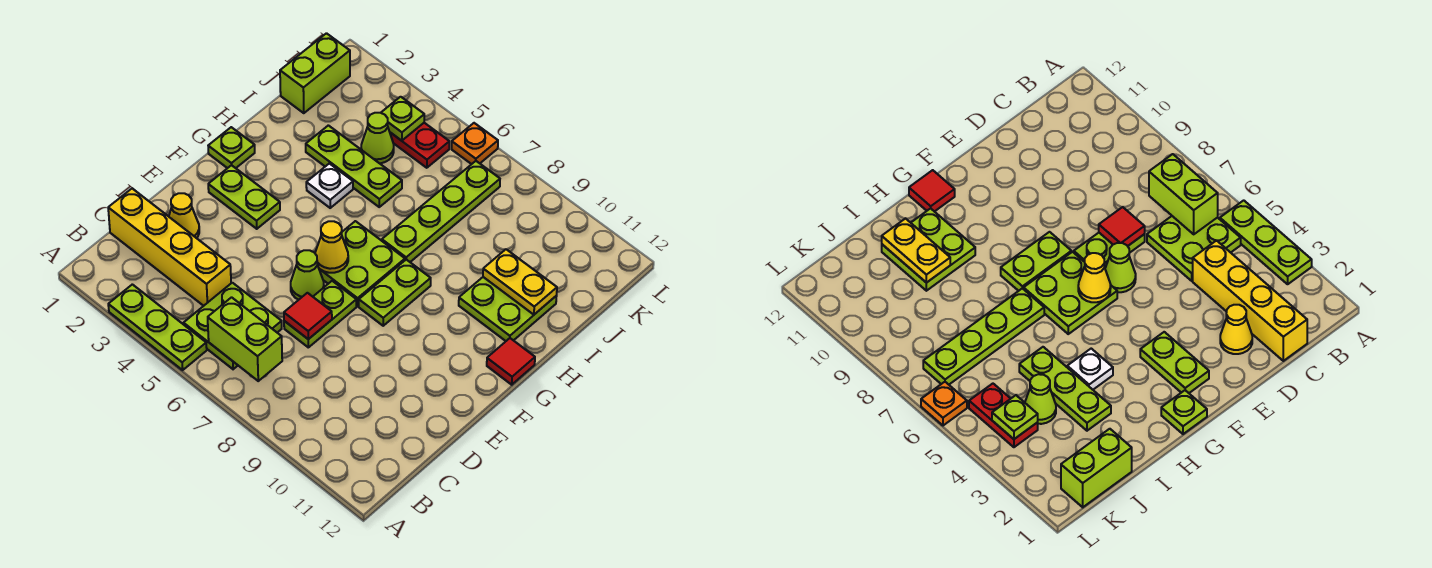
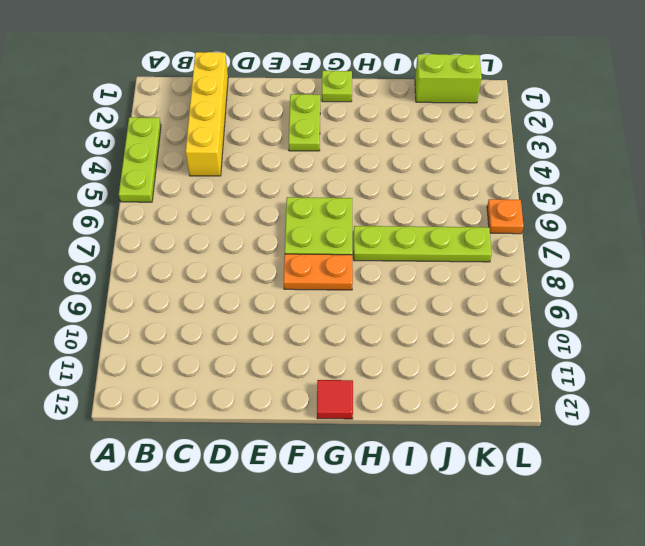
orange plate F8:G8 level 1 -> lime plate F8:G8 level 1
none -> lime plate B5:C6 level 1
none -> yellow cone D2 level 1
none -> lime plate D7:E7 level 1

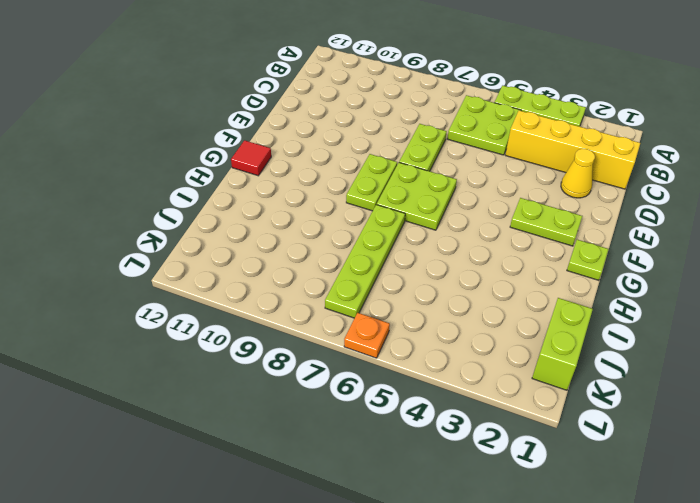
none -> lime cone E6 level 1
none -> white plate H4 level 1
none -> lime plate H10:I11 level 1

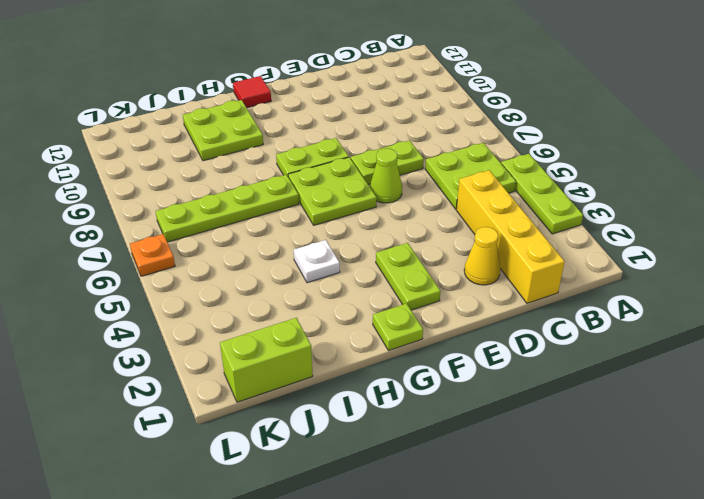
none -> lime plate I3:I5 level 1
none -> lime cone J4 level 1
none -> red plate K4:K5 level 1

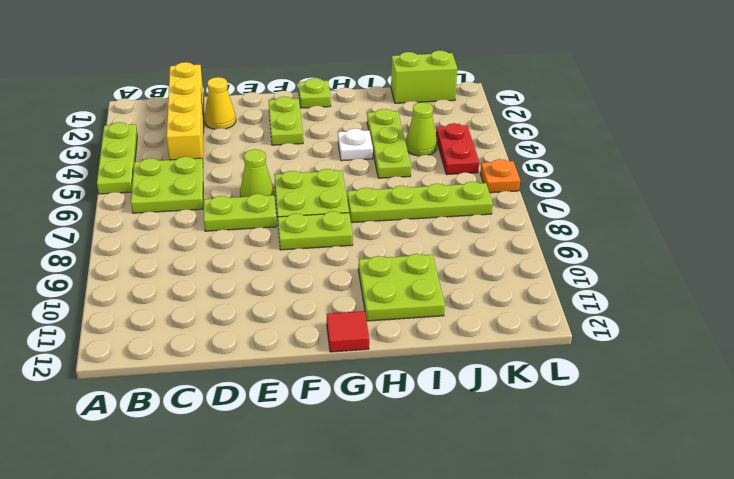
none -> lime brick B6:B7 level 2
none -> red tile D7 level 2
none -> yellow cone F6 level 2

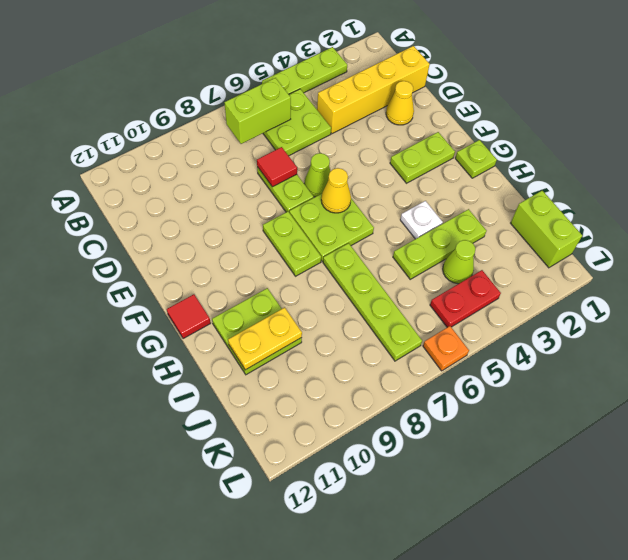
none -> lime plate K4 level 2

